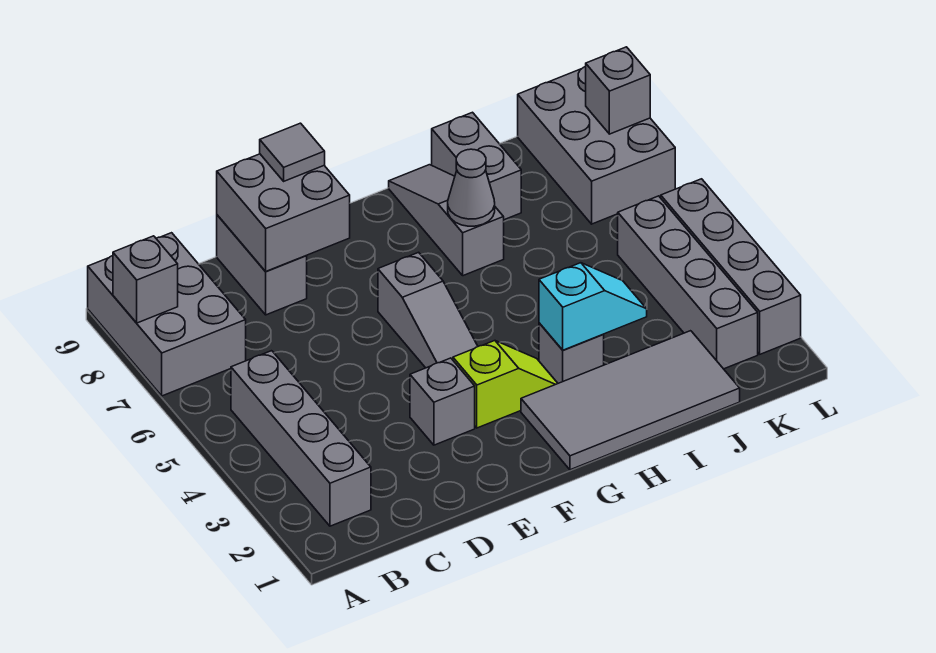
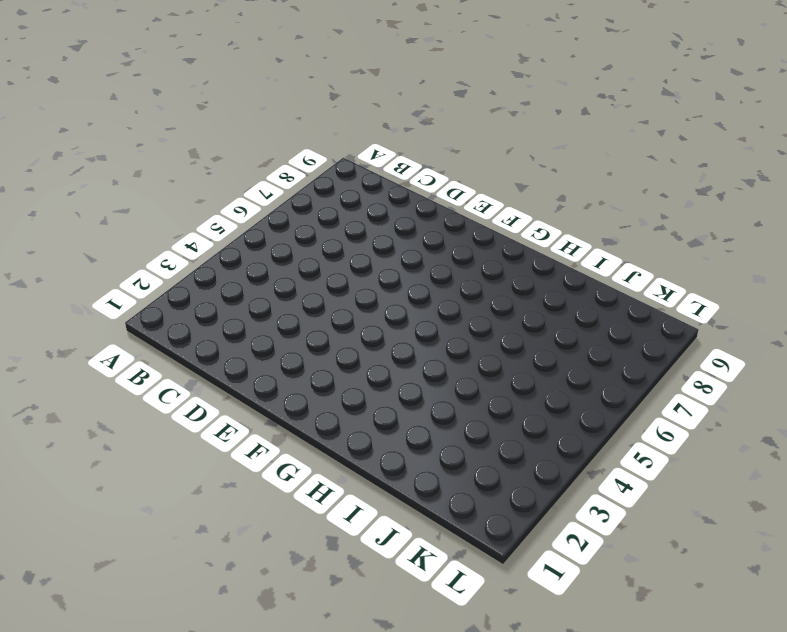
none -> grey brick A7:B9 level 1
none -> grey brick B2:B5 level 1
none -> grey brick D8:D9 level 1

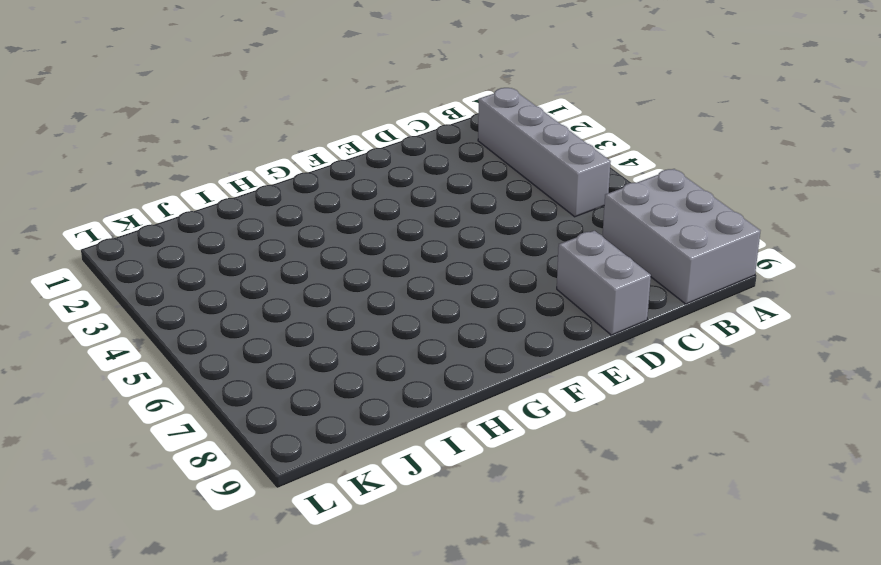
none -> grey brick E3 level 1
none -> lime slope F3:G3 level 1 top F
none -> grey slope F4:F6 level 1 top 6

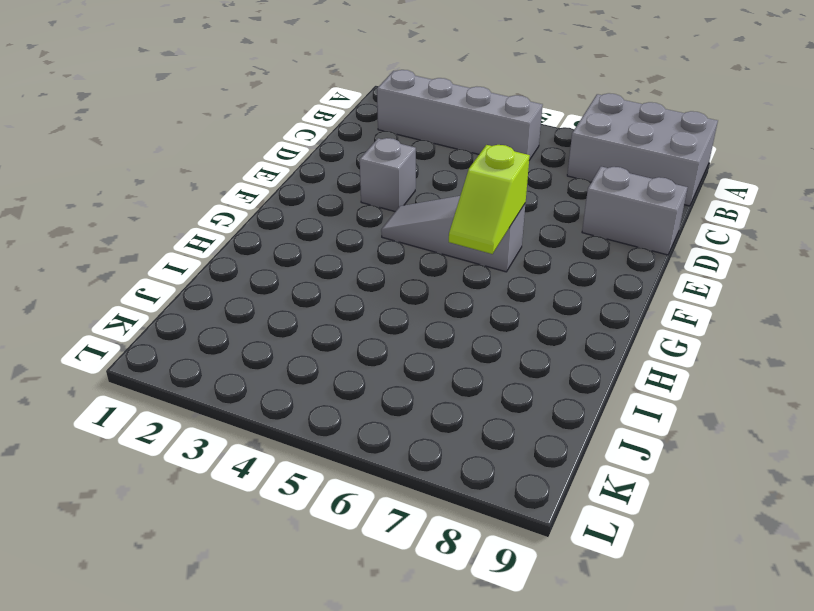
lime slope F6:G6 level 2 top F -> lime slope F3:G3 level 1 top F
none -> grey tile G1:J2 level 1
none -> grey brick H3 level 1
none -> grey slope H7:H9 level 1 top 7

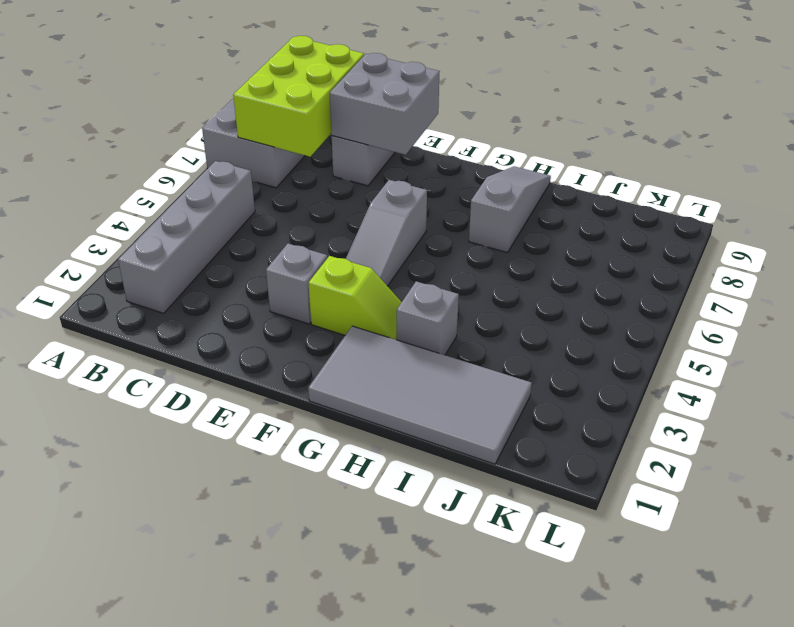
lime brick B7:C9 level 2 -> none
none -> grey brick I8:I9 level 1
none -> grey brick K2:K5 level 1
none -> grey brick K7:L9 level 1

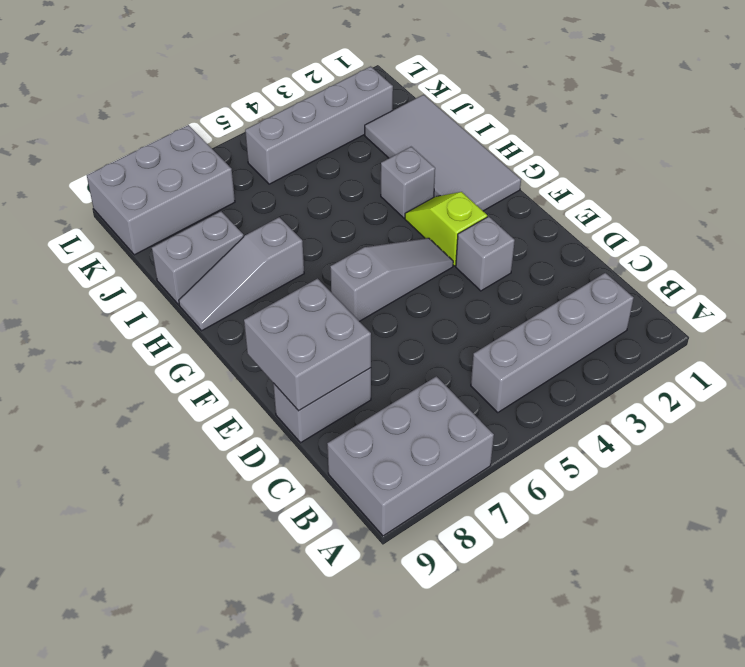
none -> grey brick L2:L5 level 1
none -> grey brick A8 level 2
none -> cyan slope H3:I3 level 2 top H

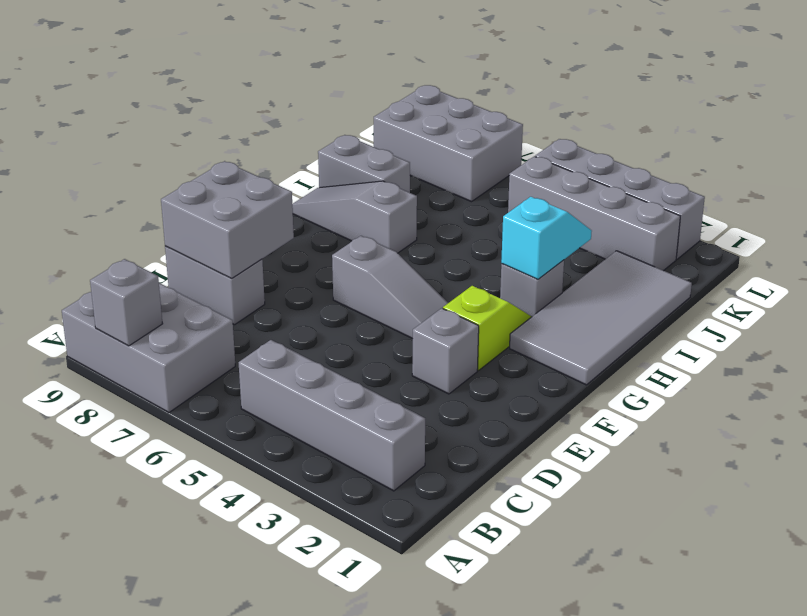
none -> grey cone H7 level 2
none -> grey brick L8 level 2
none -> grey tile E9 level 3

